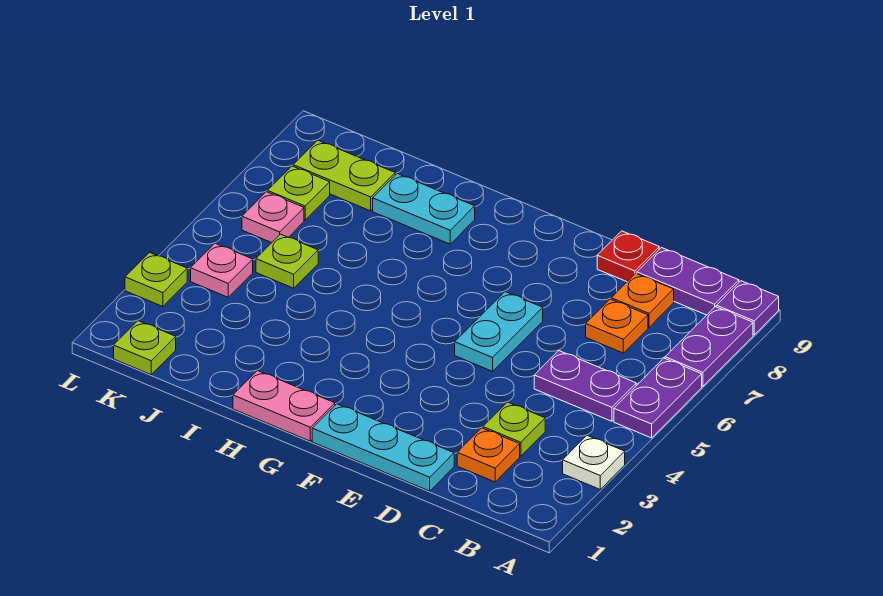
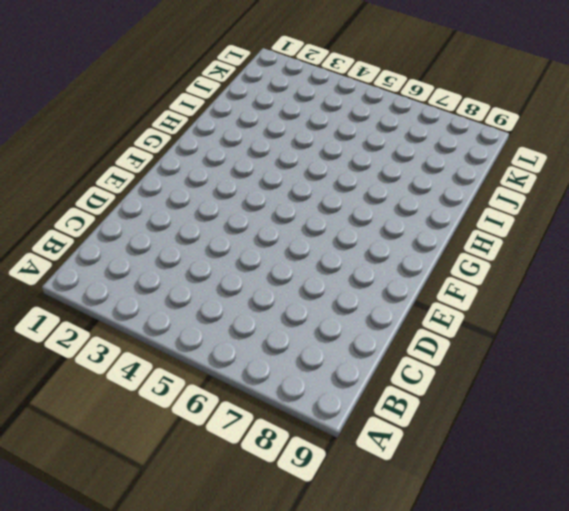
none -> white plate A3 level 1
none -> purple plate A5:A6 level 1
none -> purple plate A7:A8 level 1

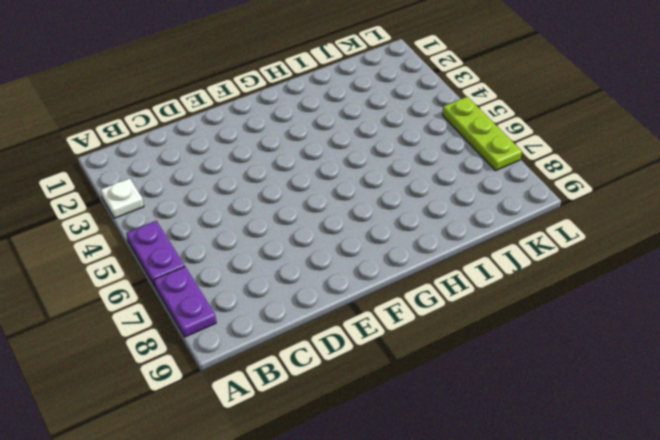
lime plate L5:L7 level 1 -> none
none -> purple plate A9 level 1
none -> purple plate B5:C5 level 1
none -> purple plate B9:C9 level 1

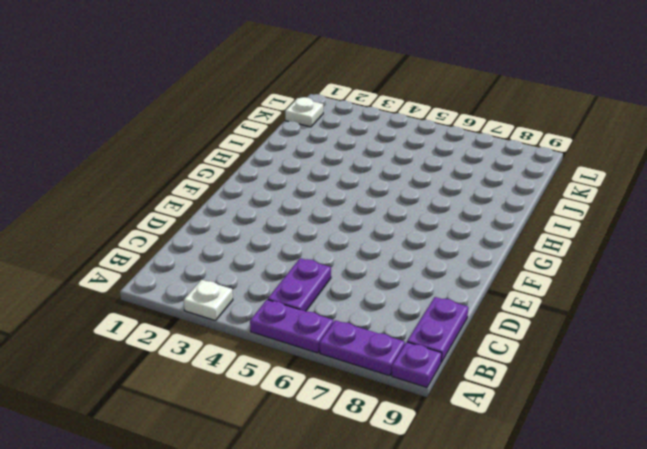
white plate K1 level 1 -> lime plate K1 level 1
none -> orange plate C2 level 1
none -> lime plate C3 level 1
none -> orange plate C7 level 1

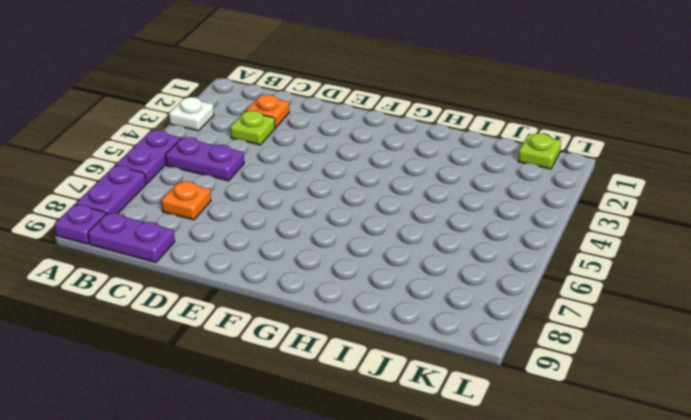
none -> orange plate C8 level 1
none -> cyan plate D1:F1 level 1
none -> red plate D9 level 1

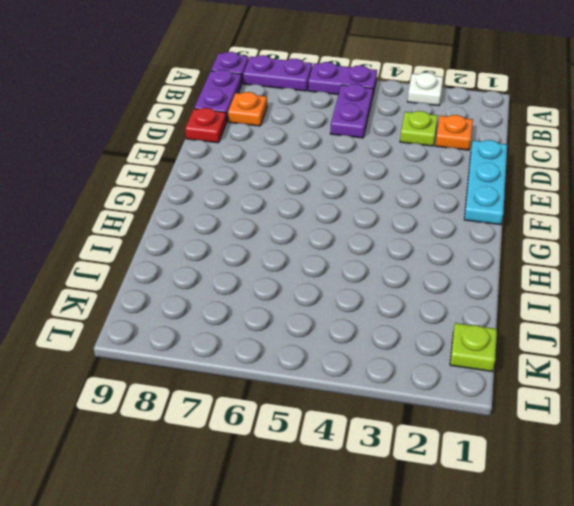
none -> orange plate C7 level 1
none -> cyan plate E5:E6 level 1
none -> pink plate G1:H1 level 1

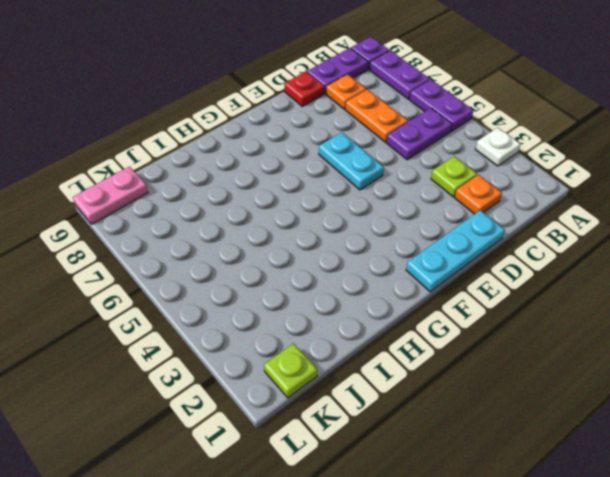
orange plate C6:C7 level 1 -> orange plate C7 level 1
pink plate K9:L9 level 1 -> pink plate G1:H1 level 1
none -> cyan plate H8:I8 level 1
none -> lime plate J5 level 1
none -> lime plate J8:K8 level 1

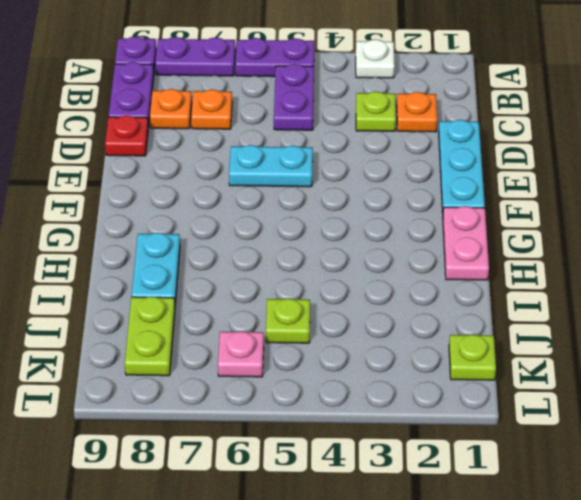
none -> pink plate K4 level 1
none -> lime plate K7 level 1
none -> lime plate L3 level 1

